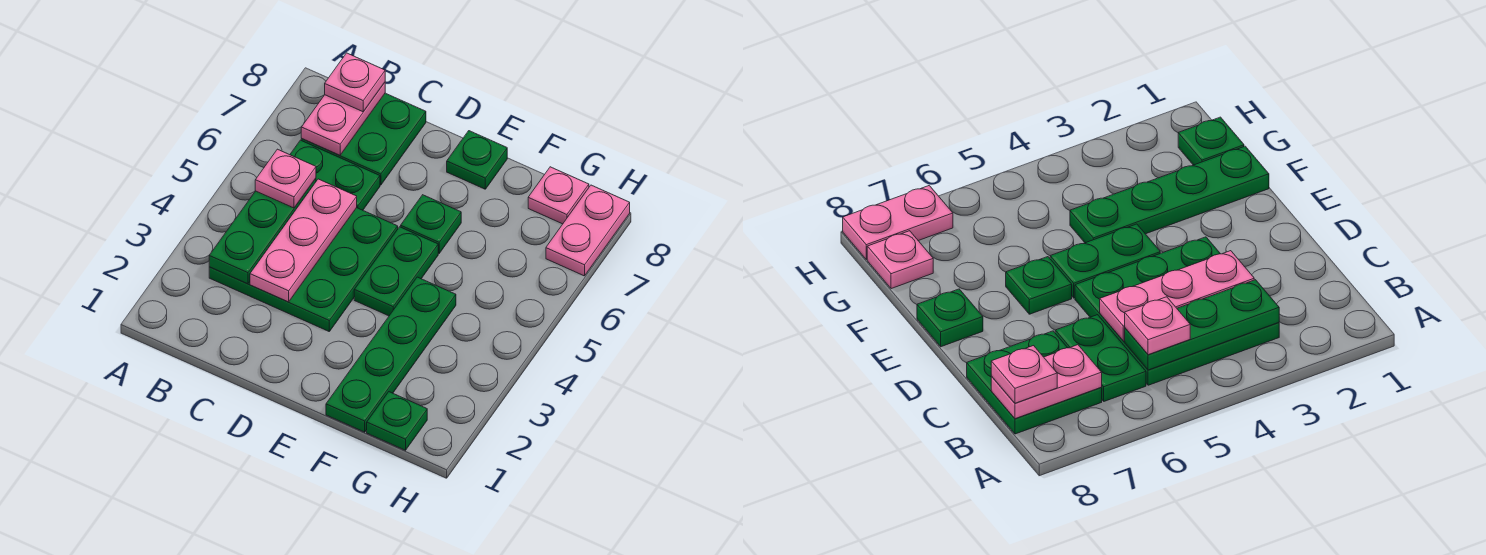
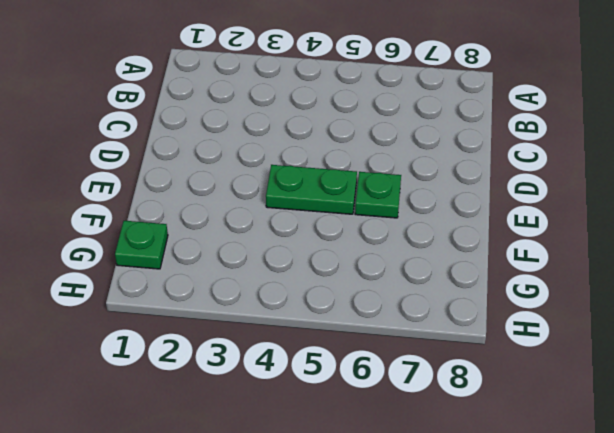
none -> green plate B3:D5 level 1
none -> green plate B6:C6 level 1
none -> green plate B7:C8 level 1

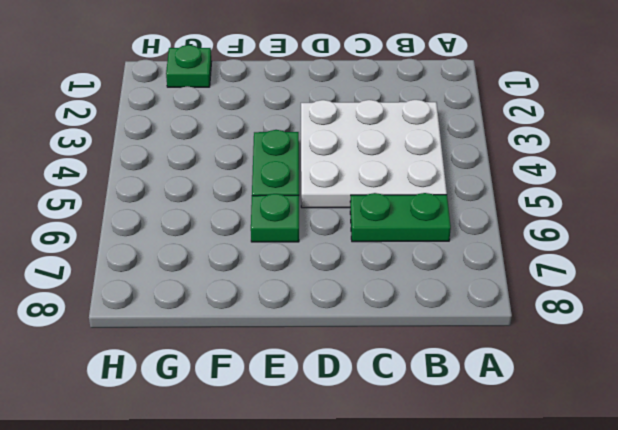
white plate B3:D5 level 1 -> green plate B3:D5 level 1
none -> green plate B7:C8 level 1
none -> green plate E8 level 1
none -> green plate F1:F4 level 1

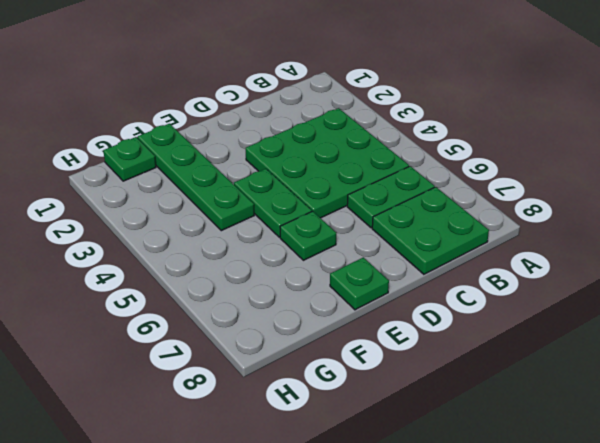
none -> pink plate G8 level 1
none -> pink plate H7:H8 level 1
none -> green plate B3:B5 level 2

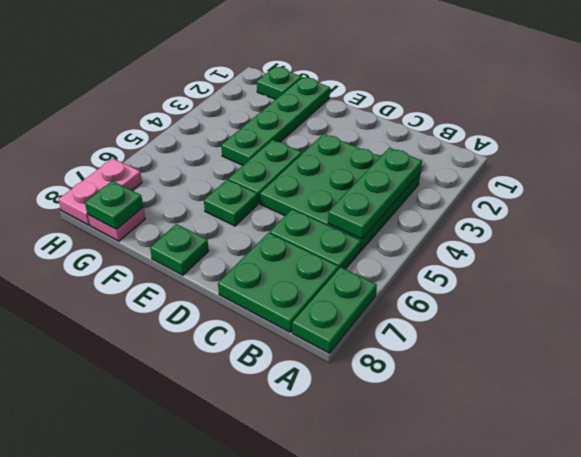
green plate A7:A8 level 1 -> none
green plate G8 level 2 -> none
none -> pink plate B7:B8 level 2
none -> pink plate C3:C5 level 2
none -> pink plate B5 level 3

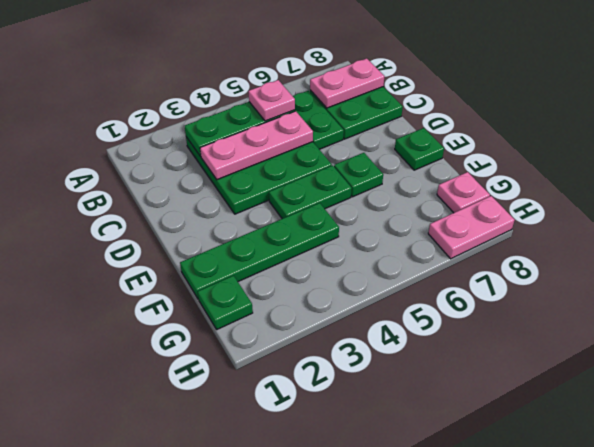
none -> pink plate B8 level 3

